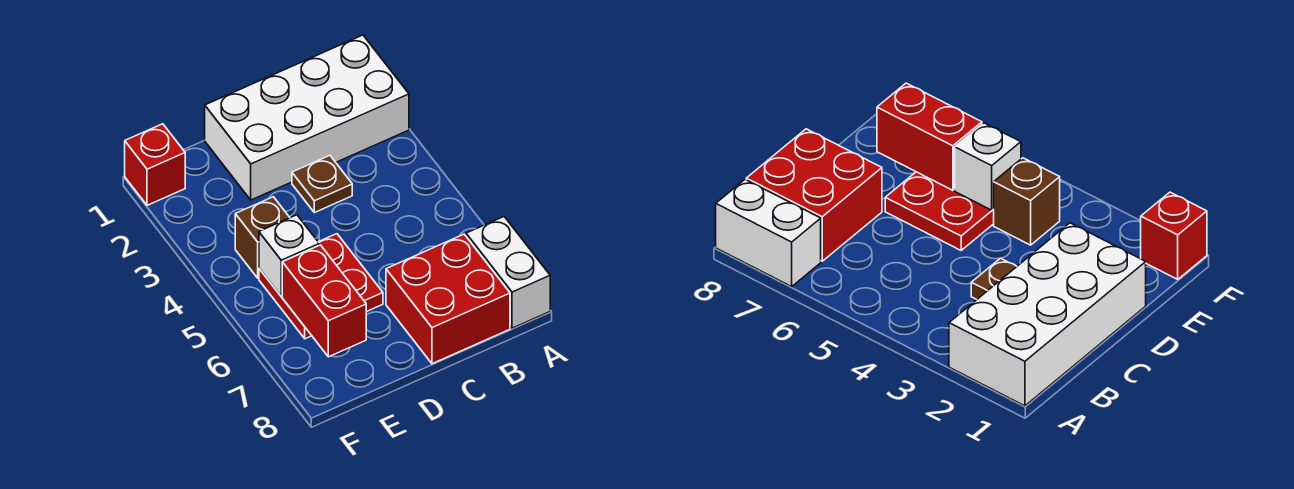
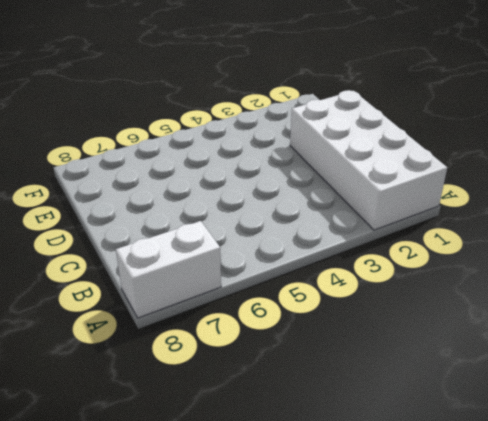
none -> red brick B7:C8 level 1
none -> brown plate C3 level 1

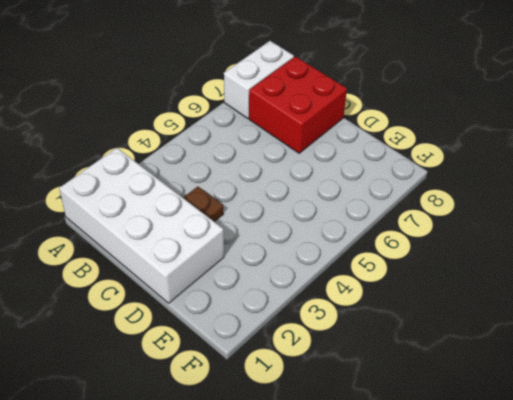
none -> red plate D5:E6 level 1
none -> brown brick E4 level 1

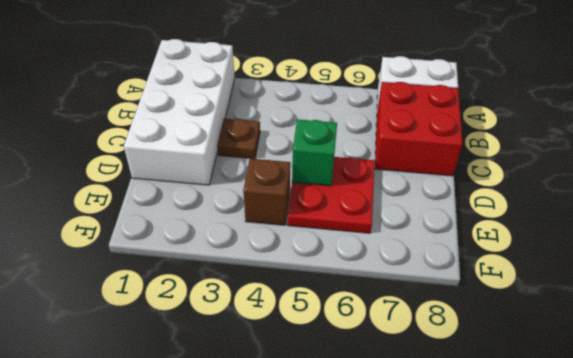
green brick D5 level 2 -> none
none -> red brick F1 level 1
none -> white brick E5 level 2

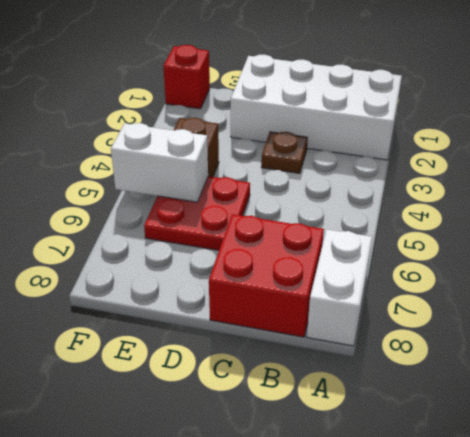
white brick E5:F5 level 2 -> white brick E5 level 2
none -> red brick E6:E7 level 2

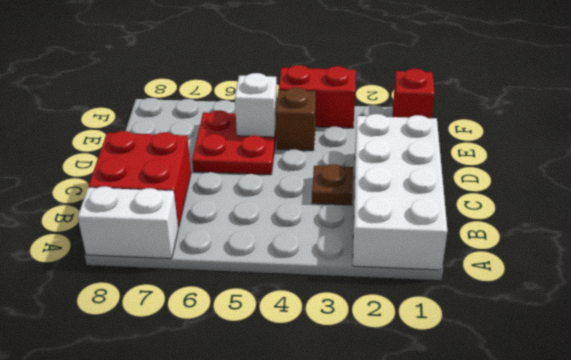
red brick F3:F4 level 1 -> red brick E6:E7 level 2

